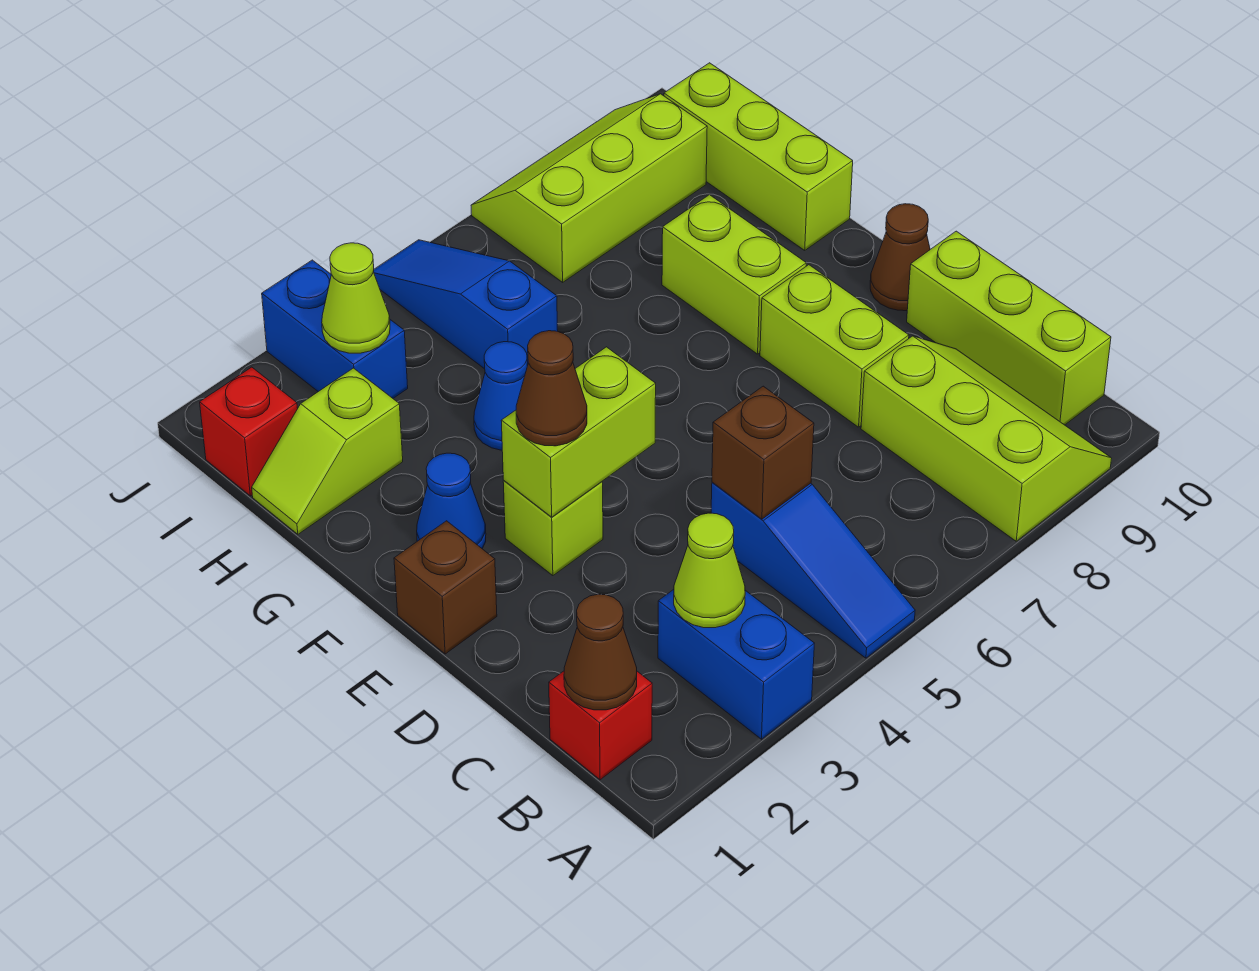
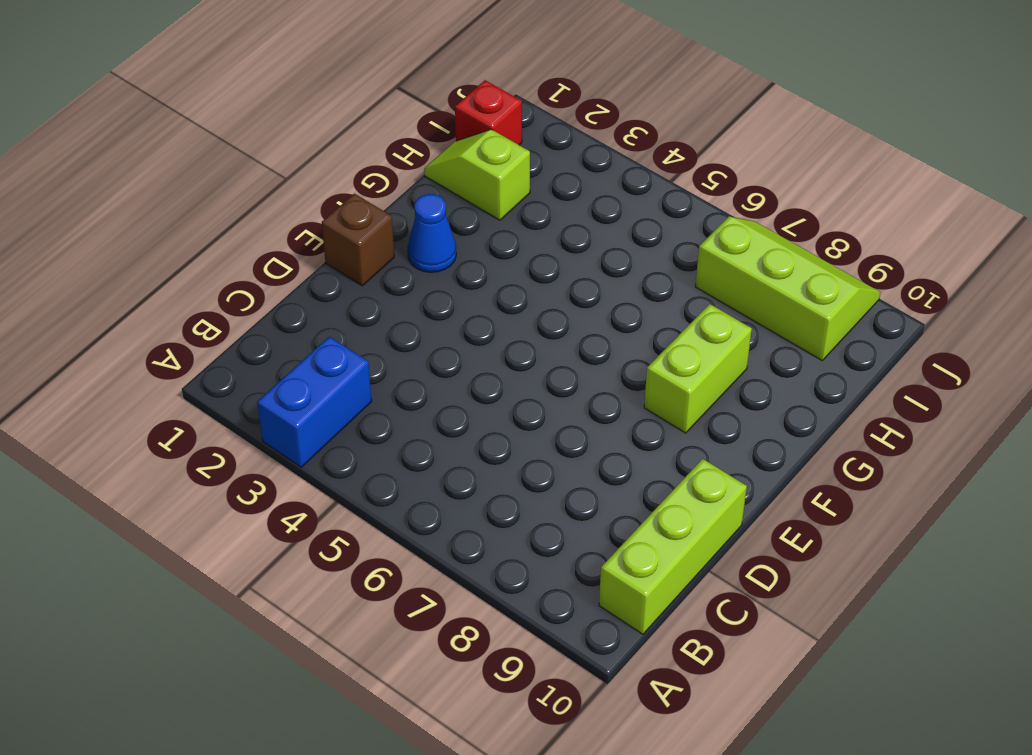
none -> blue slope A5:C5 level 1 top C
none -> lime slope A8:C9 level 1 top 8
none -> red brick B1 level 1

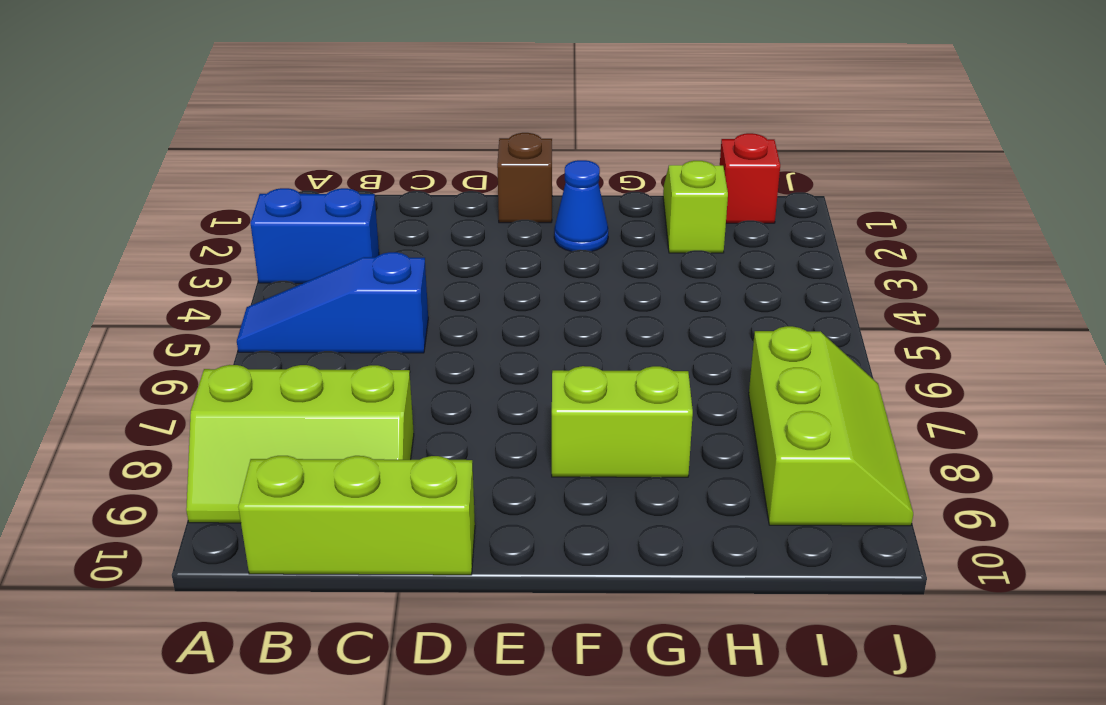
none -> red brick B1 level 1
none -> lime brick D8:E8 level 1
none -> lime brick E3 level 1

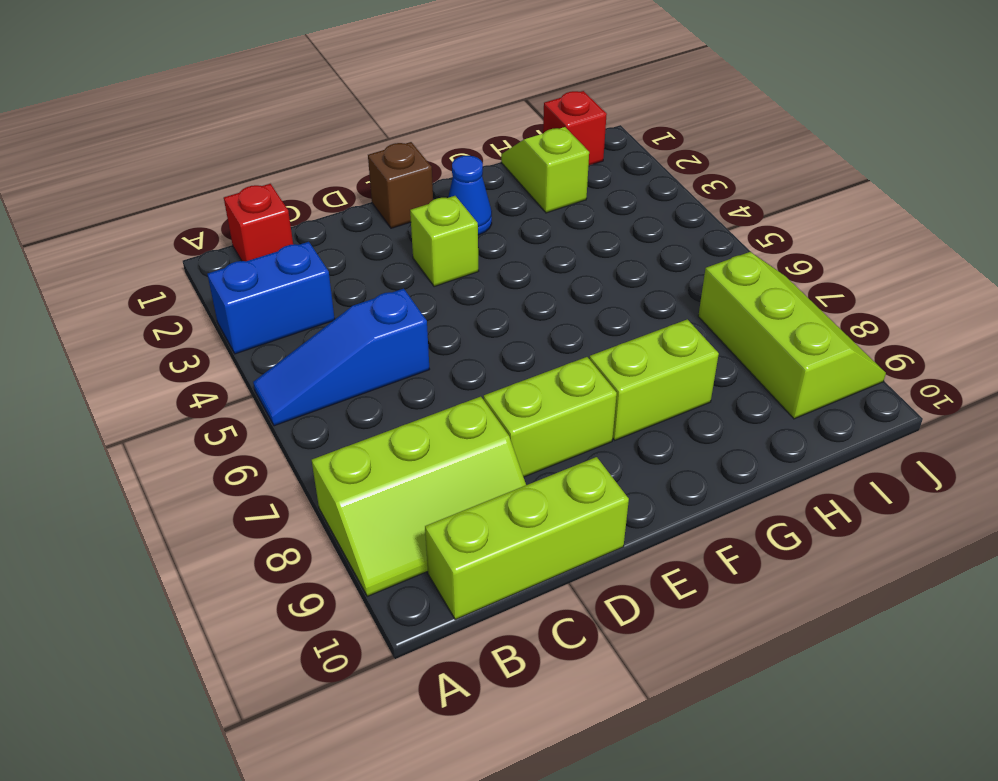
none -> brown cone E10 level 1
none -> blue cone G4 level 1
none -> lime brick G10:I10 level 1

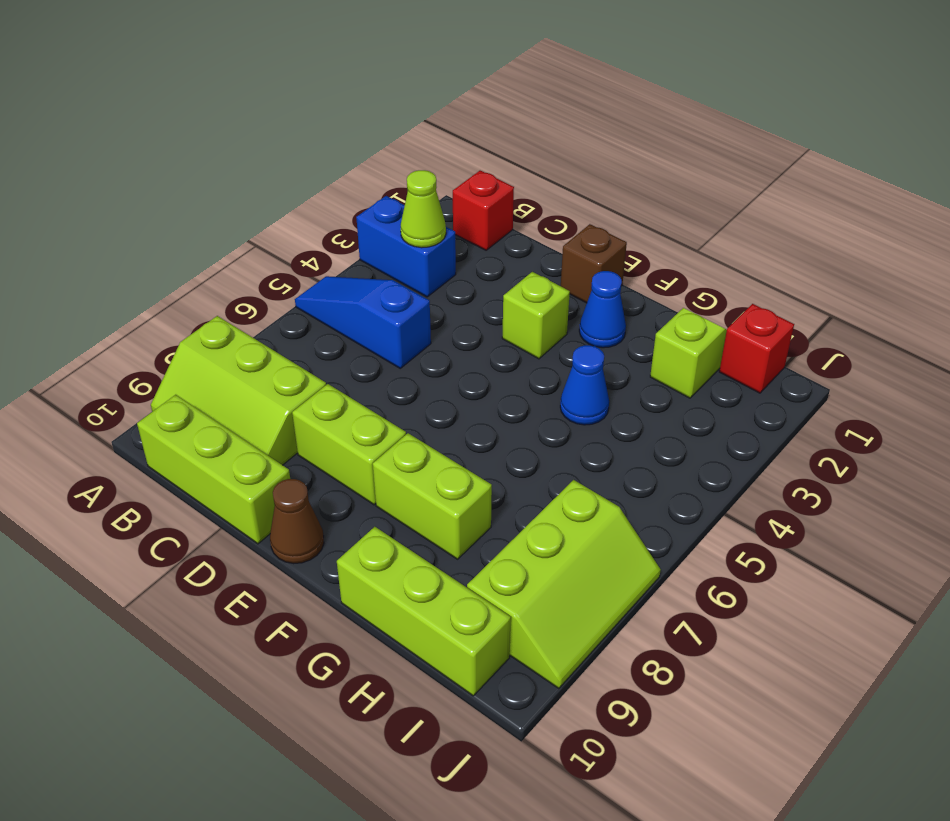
none -> blue slope H5:J5 level 1 top H
none -> blue brick I3:J3 level 1
none -> brown cone B1 level 2

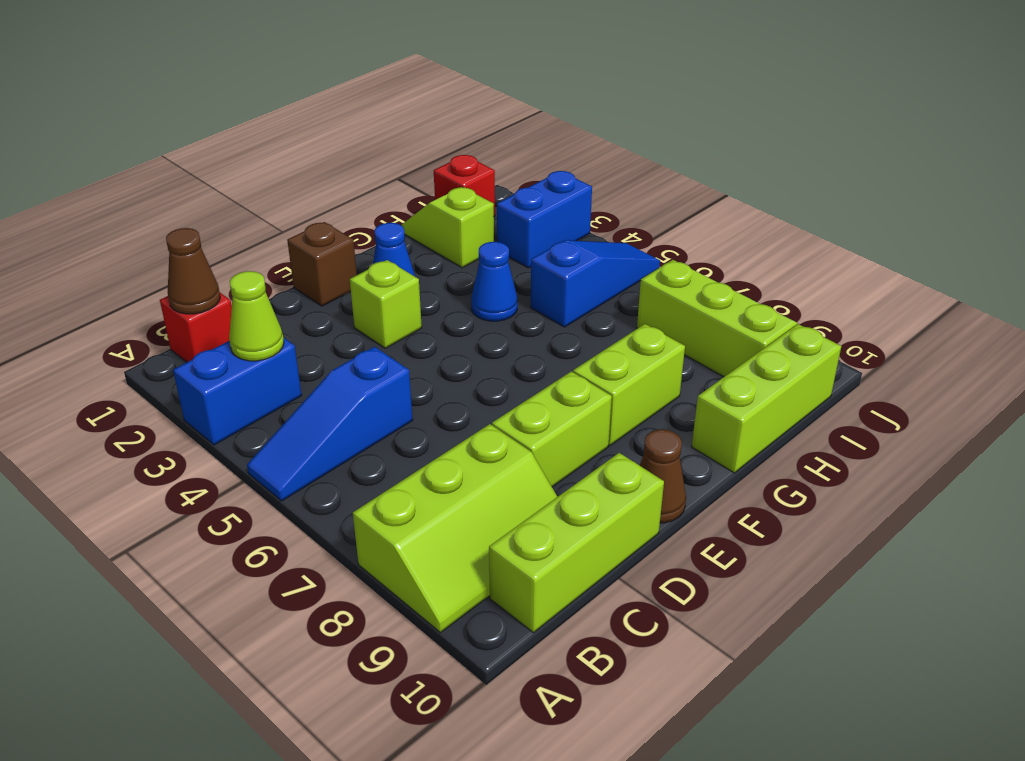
none -> brown brick C5 level 2
none -> lime brick E3:E4 level 2
none -> lime cone I3 level 2

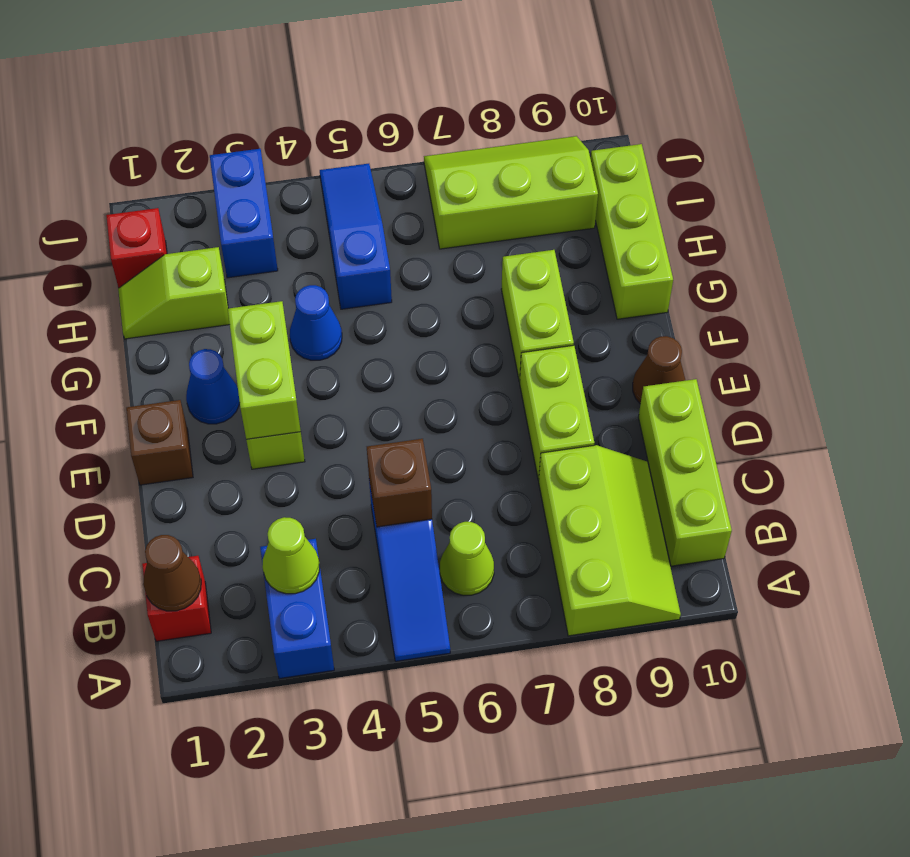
lime cone B6 level 1 -> lime cone I3 level 2
lime brick E3:F3 level 2 -> lime brick E3:E4 level 2
none -> brown cone E3 level 3

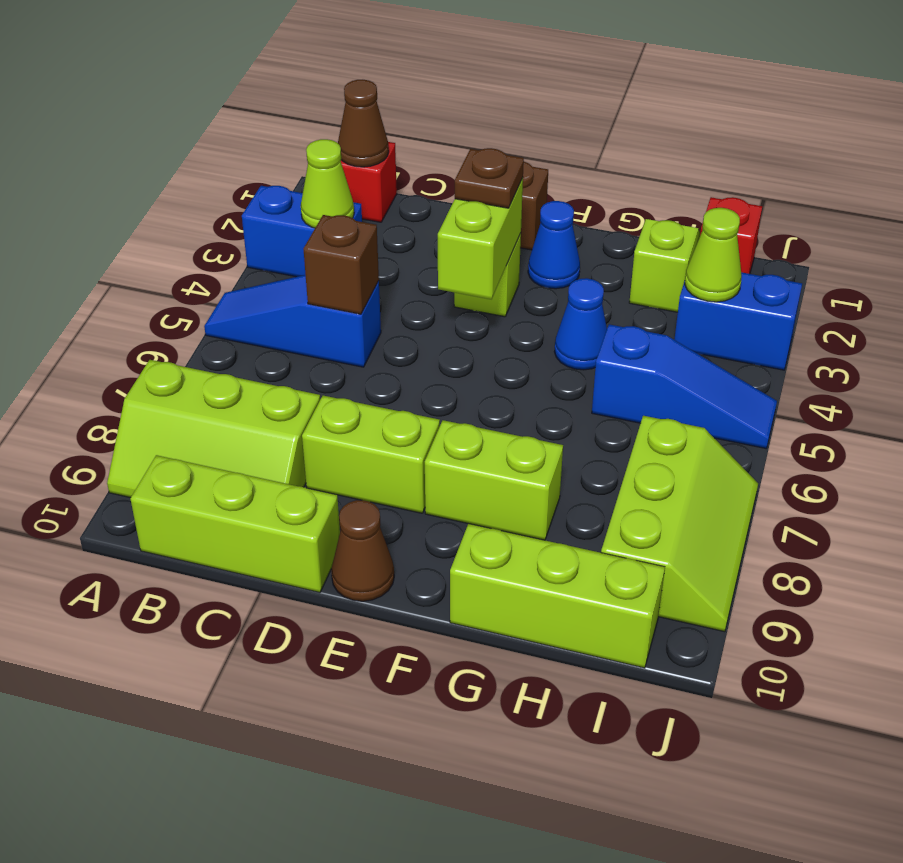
brown plate E3 level 3 -> brown cone E3 level 3

